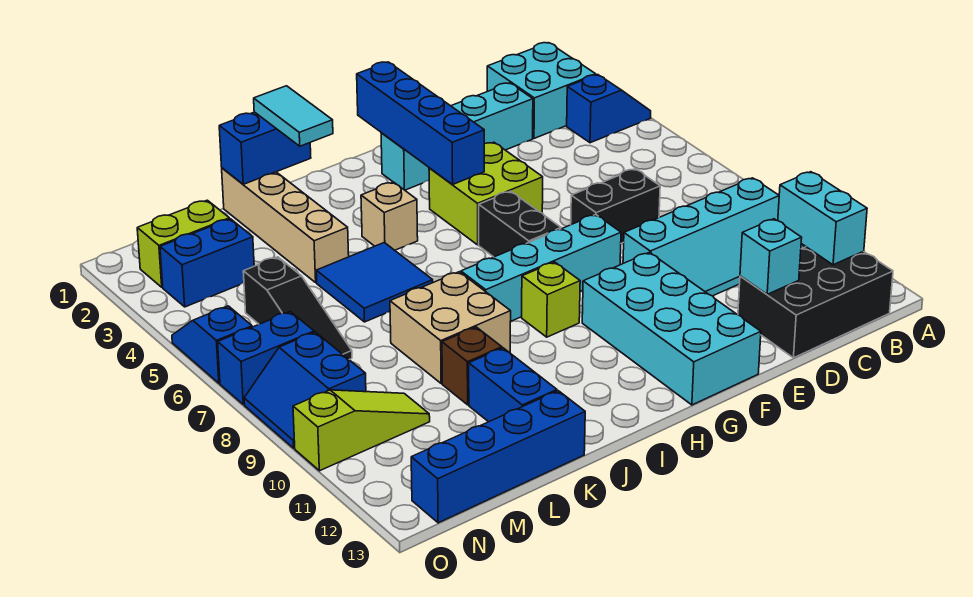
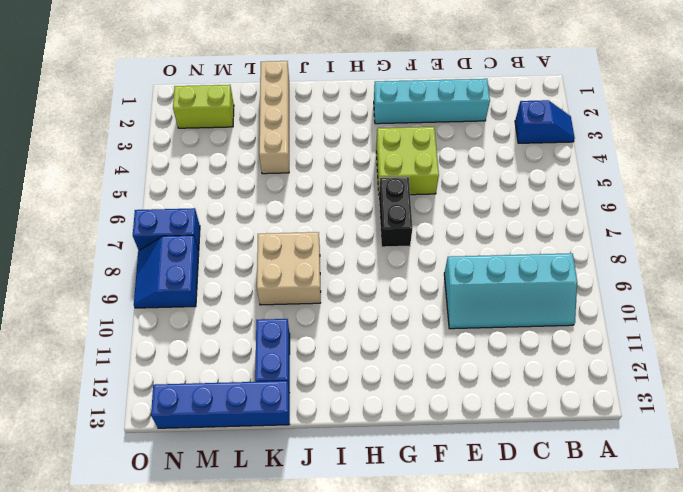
none -> cyan brick B1:C2 level 1
none -> black brick B12:D13 level 1
none -> black brick D7:E7 level 1
none -> cyan brick F8:I8 level 1

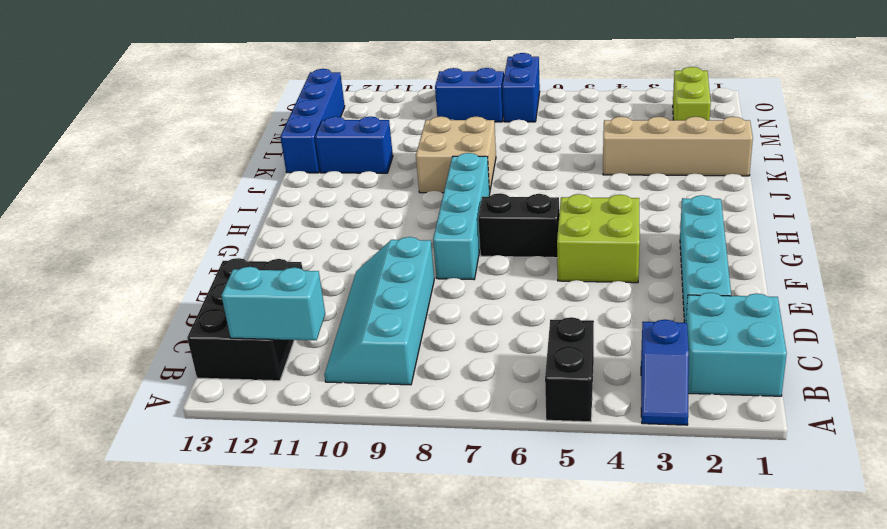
black brick A5:B5 level 1 -> black brick D7:E7 level 1
none -> cyan brick F10:G13 level 1
none -> lime brick H9 level 1
none -> tan brick I4 level 1
none -> blue tile J5:K6 level 1

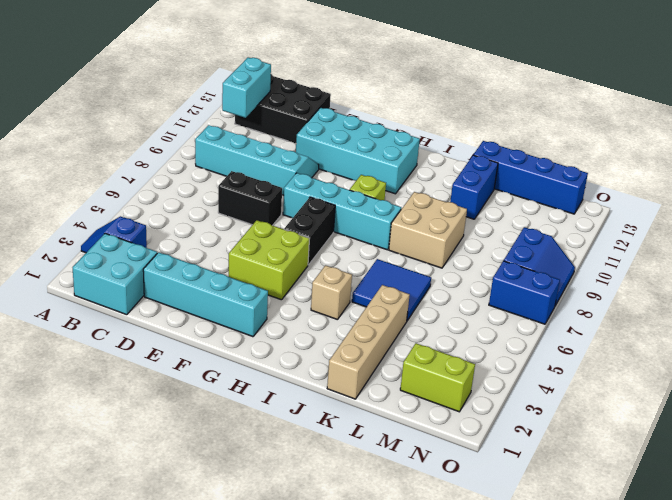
cyan brick E11:H12 level 1 -> cyan brick F10:G13 level 1
none -> brown brick K10 level 1
none -> blue brick M3:N3 level 1
none -> black slope M5:M7 level 1 top 5
none -> lime slope M10:O10 level 1 top O

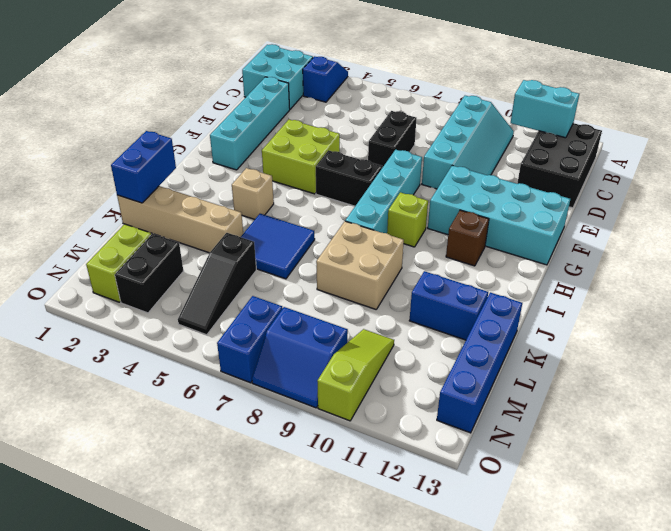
brown brick H11 level 1 -> brown brick K10 level 1
black slope L5:N5 level 1 top L -> black slope M5:M7 level 1 top 5
black brick M3:N3 level 1 -> blue brick M3:N3 level 1
none -> blue slope O5:O6 level 1 top 6
none -> cyan brick D12 level 2
none -> blue brick G1:G4 level 2
none -> cyan tile J1:J2 level 3

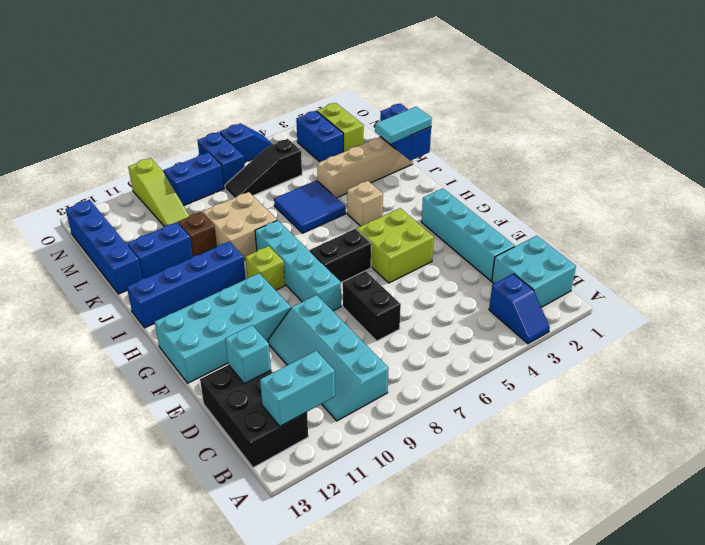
blue brick I10:I13 level 1 -> blue brick G1:G4 level 2

